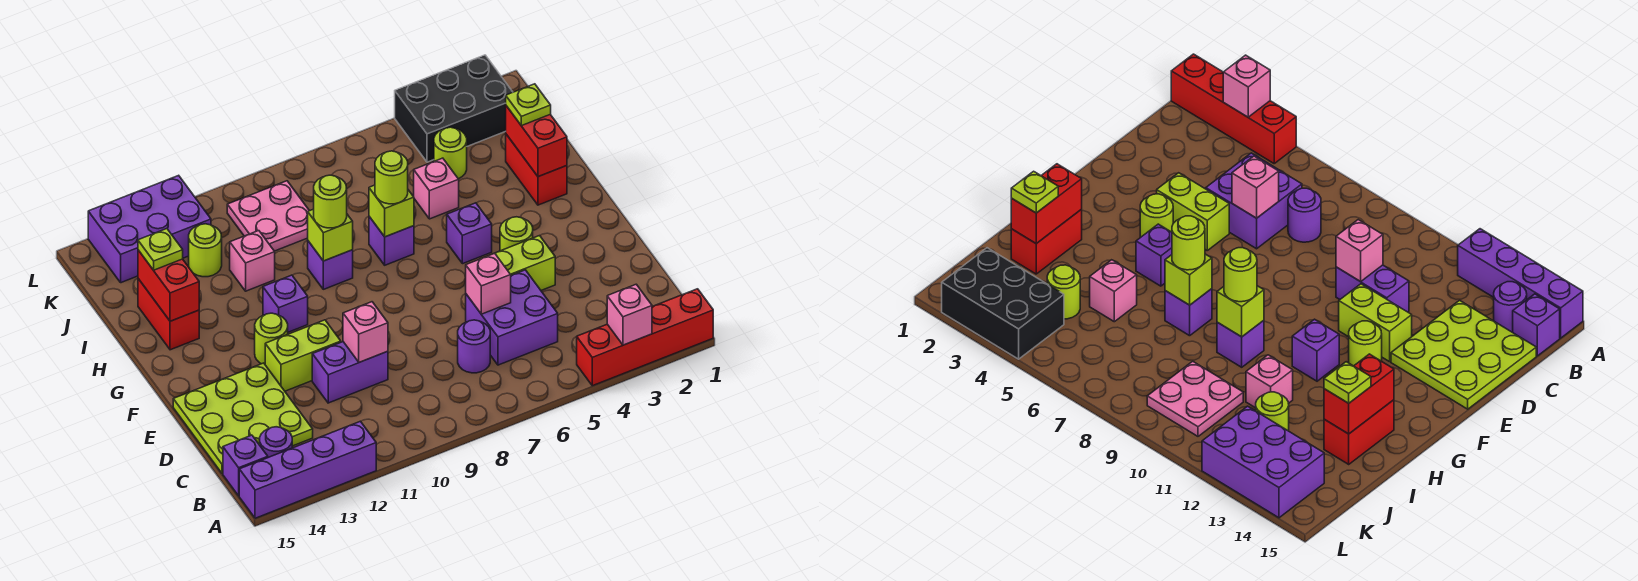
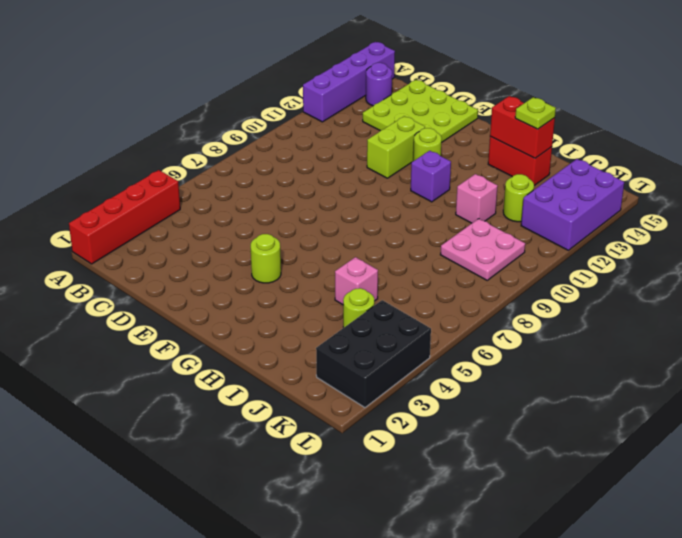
none -> purple brick B15 level 1
none -> purple brick C5:D6 level 1
none -> purple round brick C7 level 1
none -> purple brick D10:D11 level 1

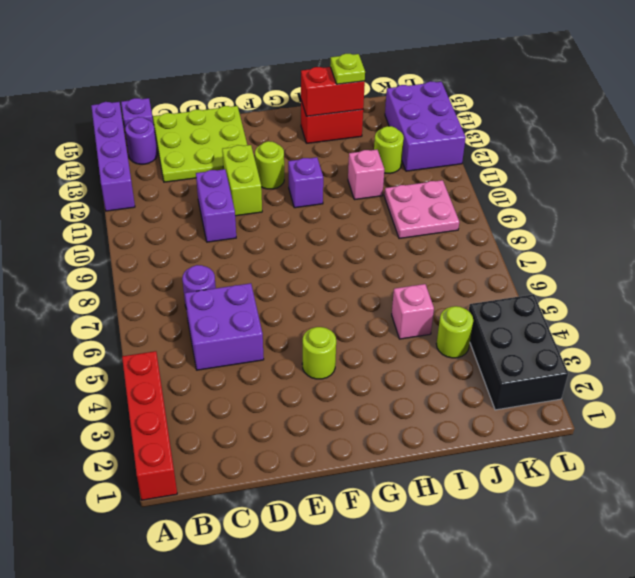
none -> lime brick E4:E5 level 1
none -> purple brick G5 level 1
none -> red brick H2:I2 level 1
none -> purple brick H7 level 1

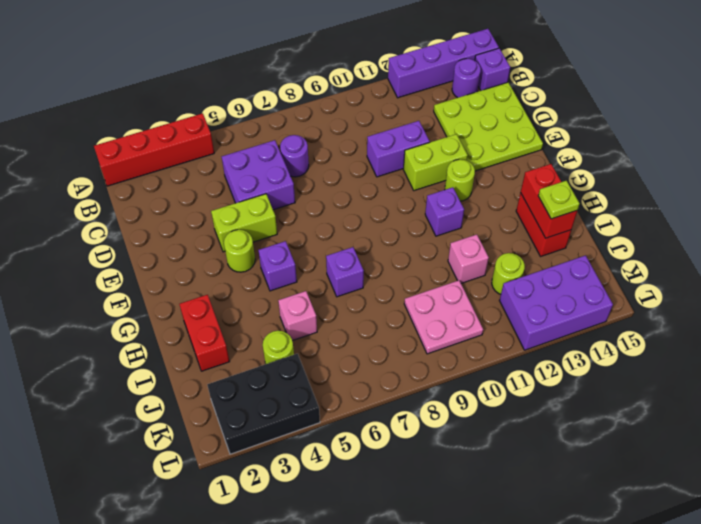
none -> purple brick H9 level 1
none -> pink brick A3 level 2
none -> pink brick D6 level 2
none -> pink brick D10 level 2

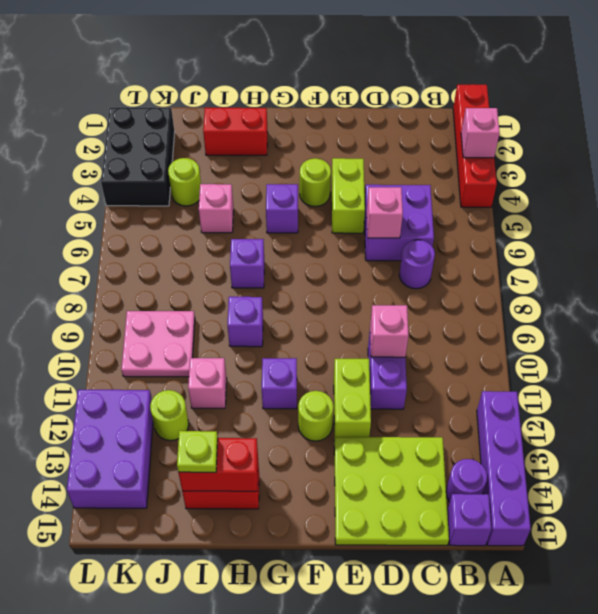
none -> red brick H2:I2 level 2
none -> lime brick H7 level 2
none -> lime brick H9 level 2
none -> lime round brick H7 level 3

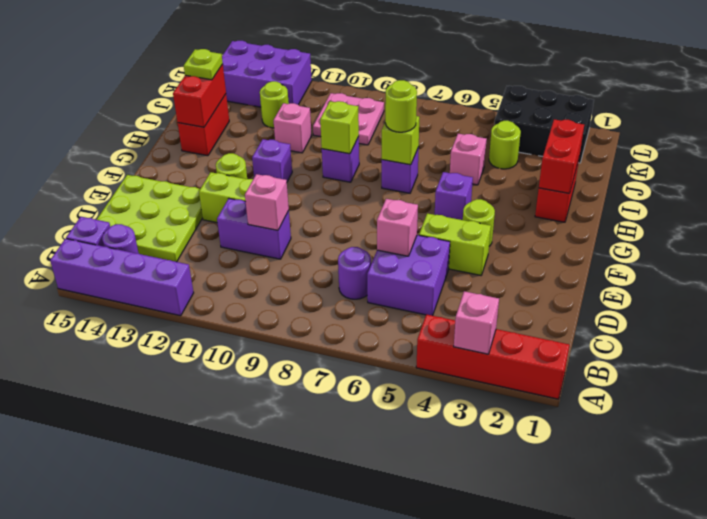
none -> lime round brick H9 level 3
none -> lime plate I2 level 3

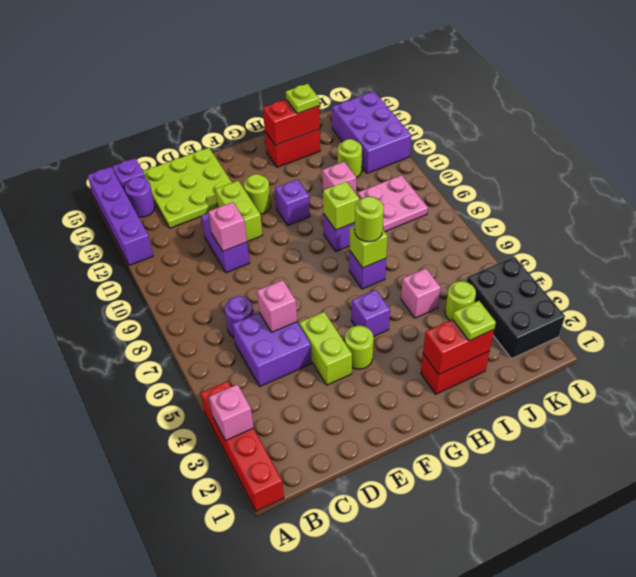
none -> lime round brick H9 level 3

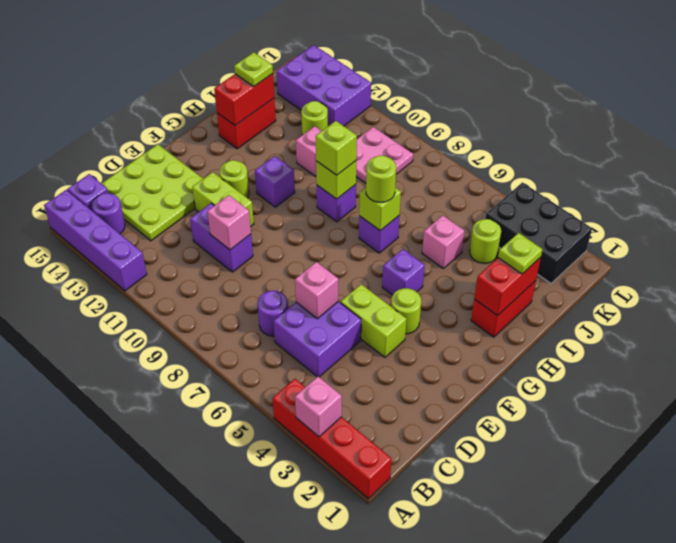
lime brick H9 level 3 -> lime round brick H9 level 3

